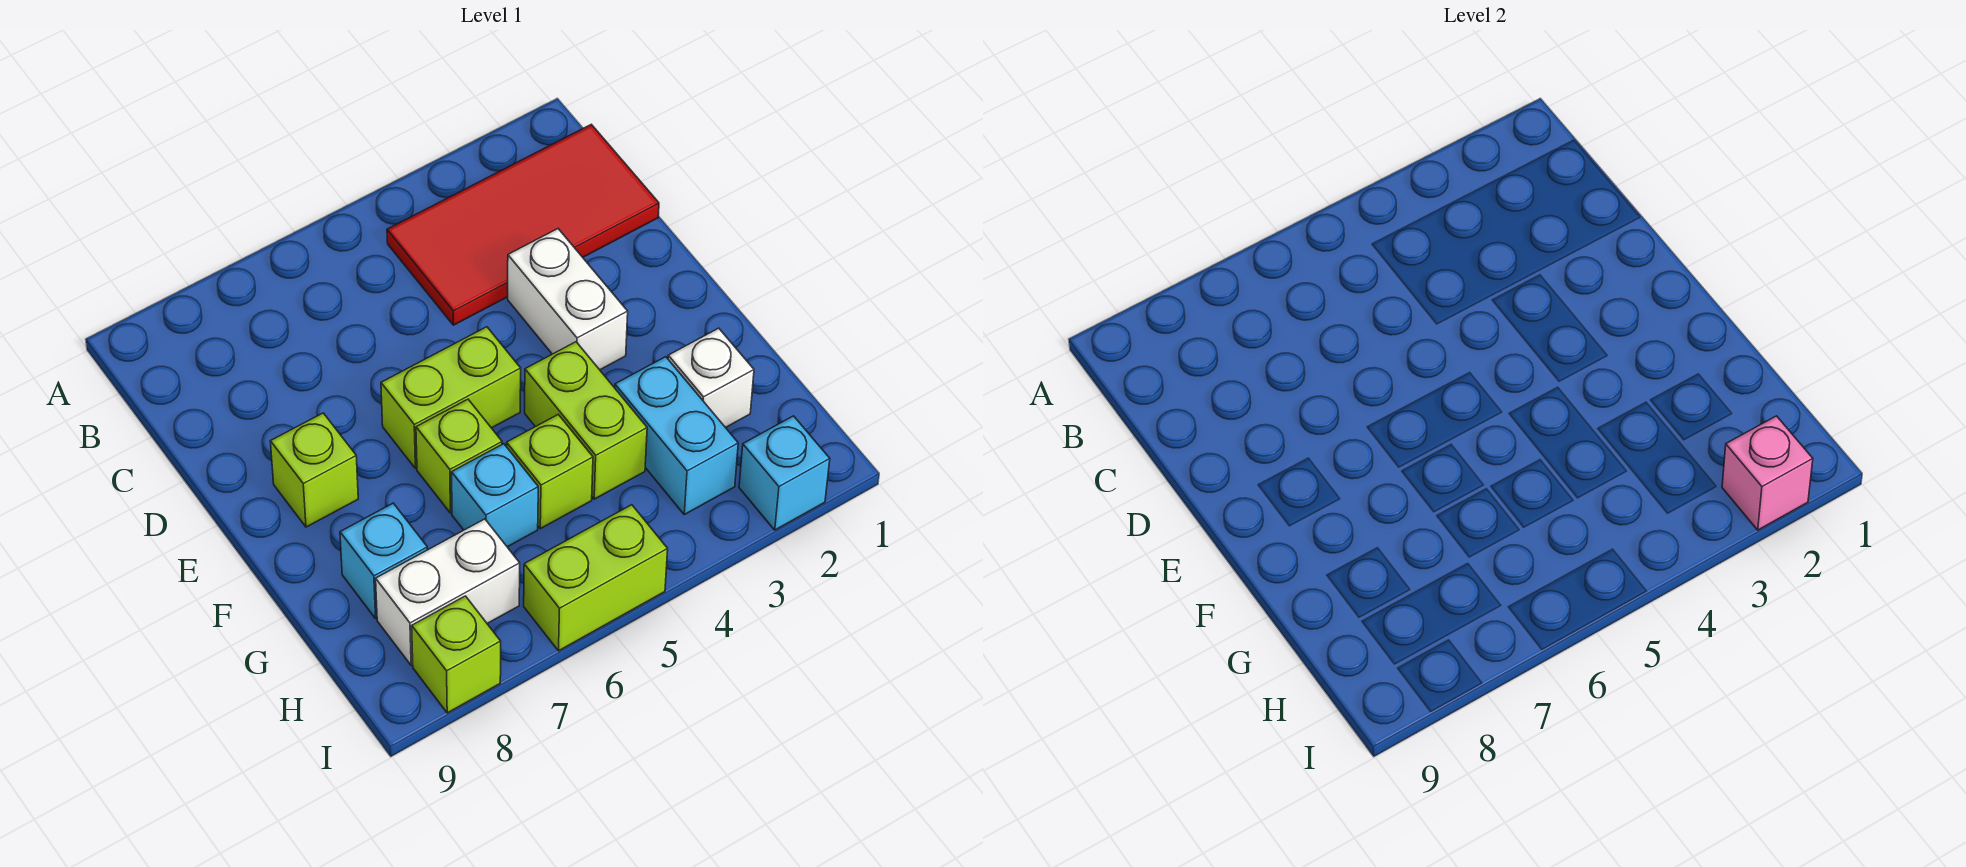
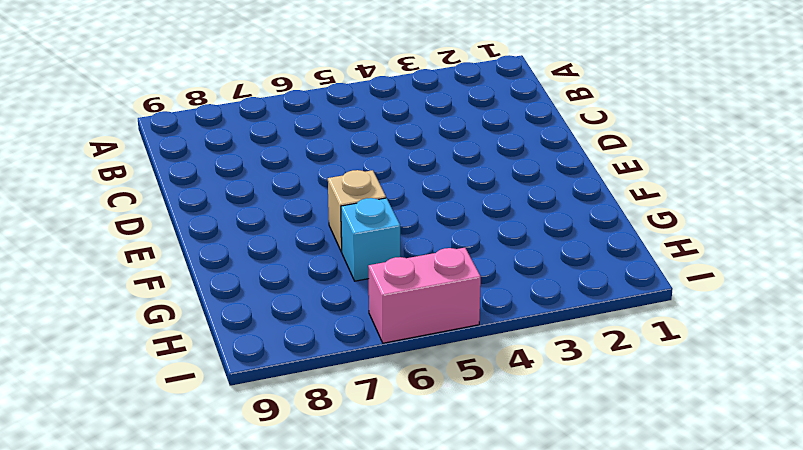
tan brick F6 level 1 -> lime brick F6 level 1
pink brick I5:I6 level 1 -> lime brick I5:I6 level 1
none -> red tile B1:C4 level 1
none -> white brick D3:E3 level 1
none -> lime brick E5:E6 level 1

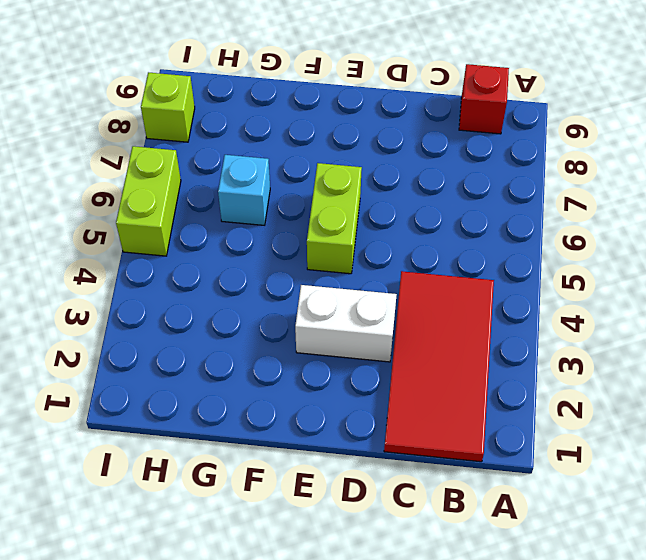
red brick B9 level 1 -> none
none -> lime brick E8 level 1
none -> lime brick F4:G4 level 1
none -> lime brick F6 level 1

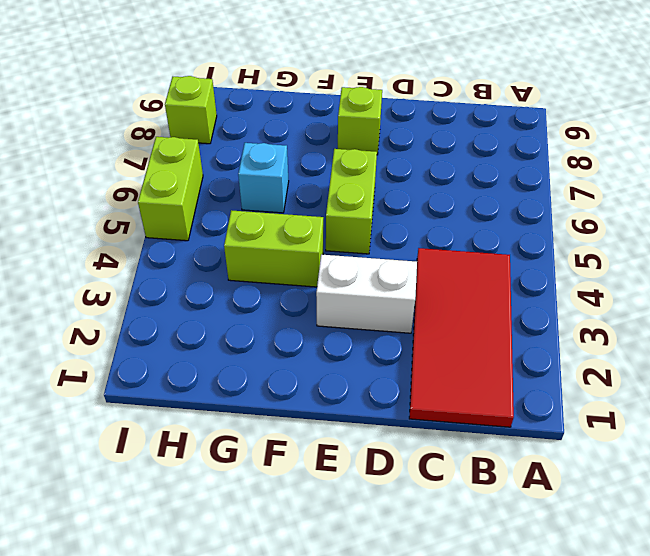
none -> lime brick F6 level 1
none -> white brick G2 level 1
none -> cyan brick G3:H3 level 1

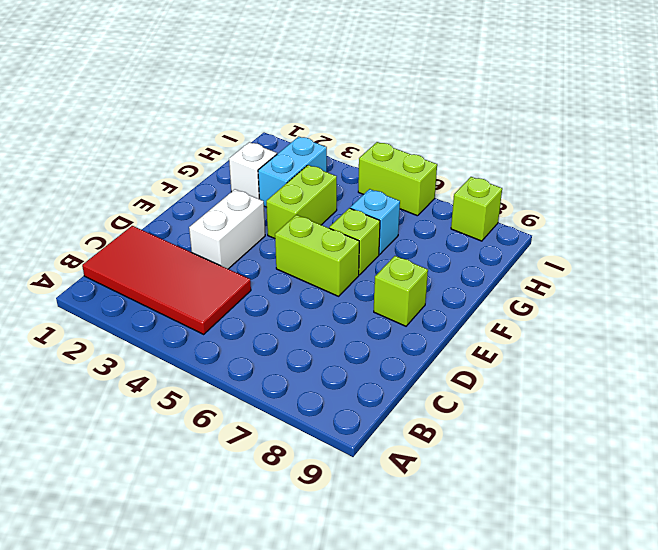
none -> lime brick G5 level 1
none -> cyan brick G8 level 1
none -> white brick H7:H8 level 1

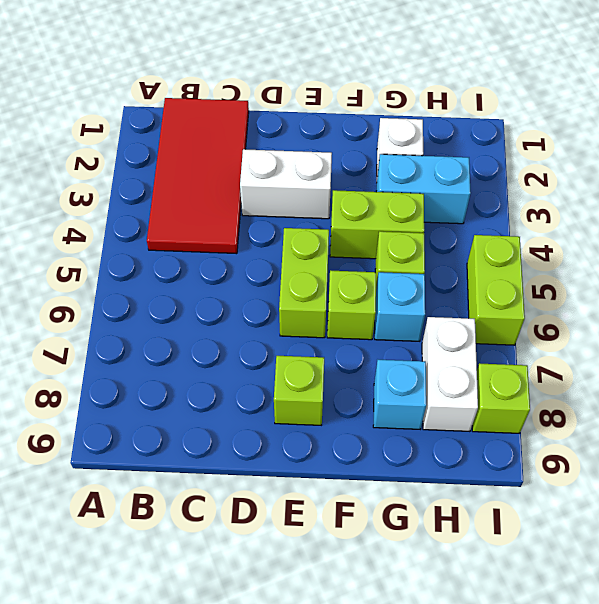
none -> cyan brick I2 level 1
none -> pink brick I2 level 2

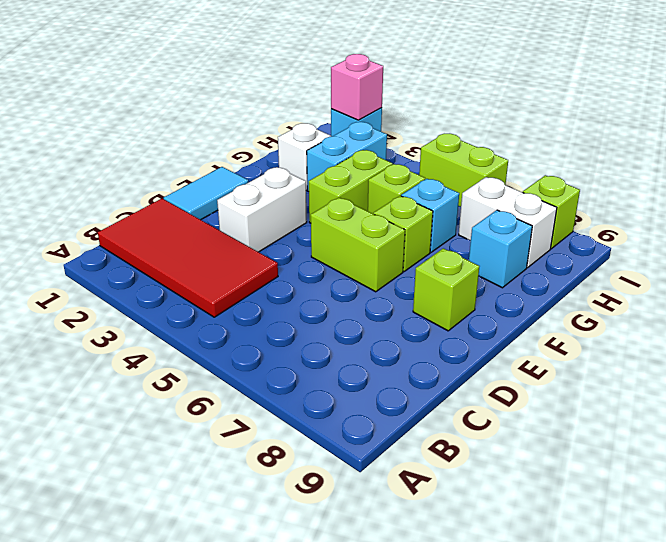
cyan tile D1:E1 level 1 -> none

